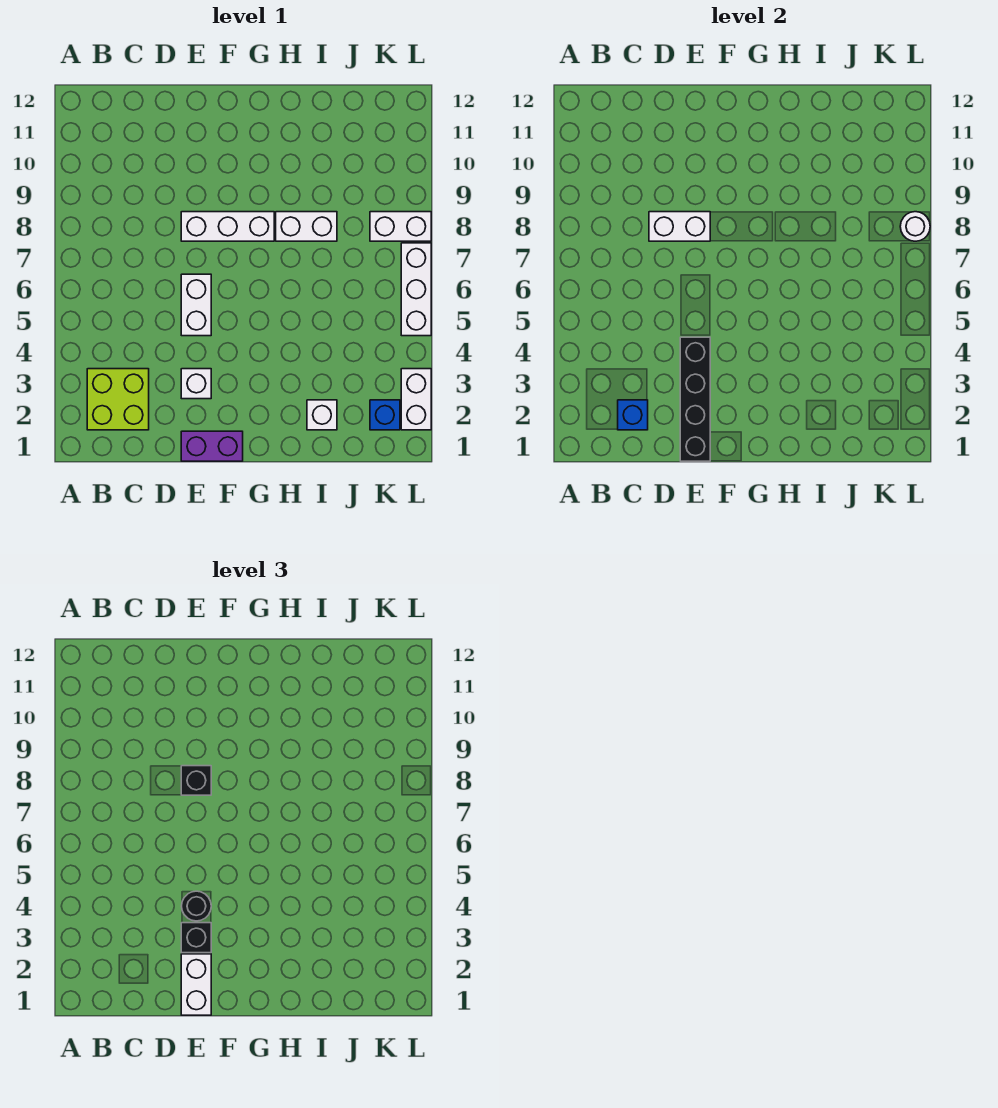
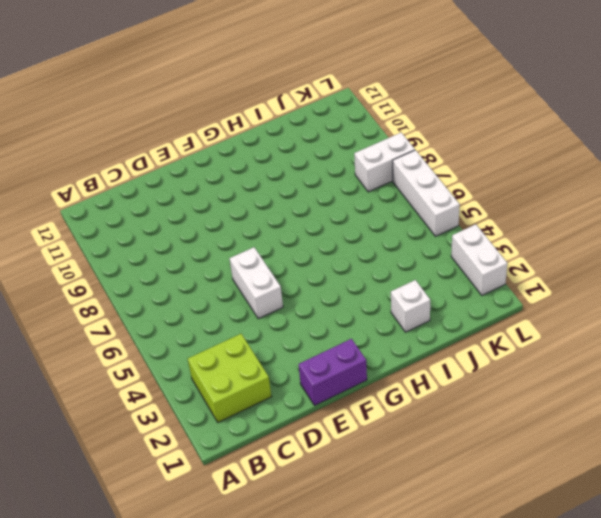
none -> white brick E3 level 1
none -> white brick E8:G8 level 1
none -> white brick H8:I8 level 1

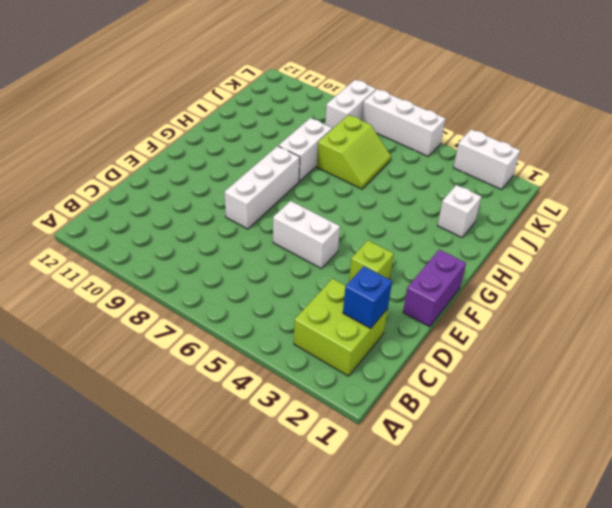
lime brick E3 level 1 -> white brick E3 level 1
lime slope I6:J7 level 1 top 7 -> none
none -> blue brick K2 level 1
none -> white brick D8:E8 level 2
none -> black brick E1:E4 level 2

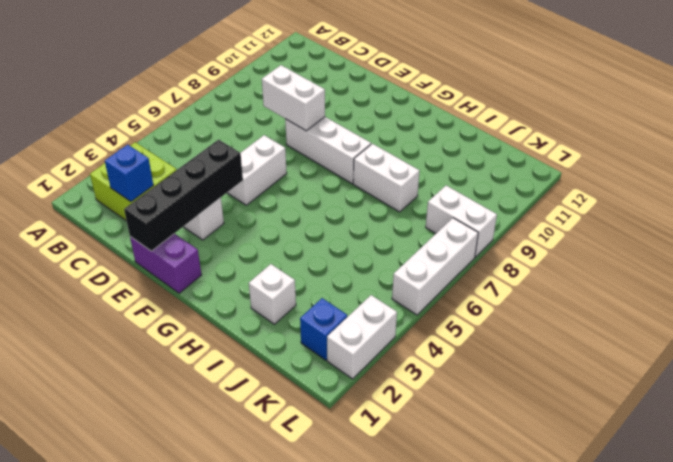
none -> white round brick L8 level 2
none -> white brick E1:E2 level 3
none -> black brick E3 level 3

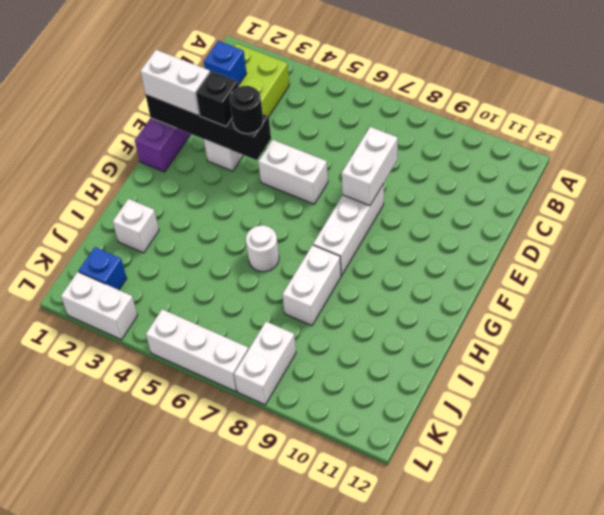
white round brick H6 level 1 -> white round brick L8 level 2
none -> black brick E8 level 3

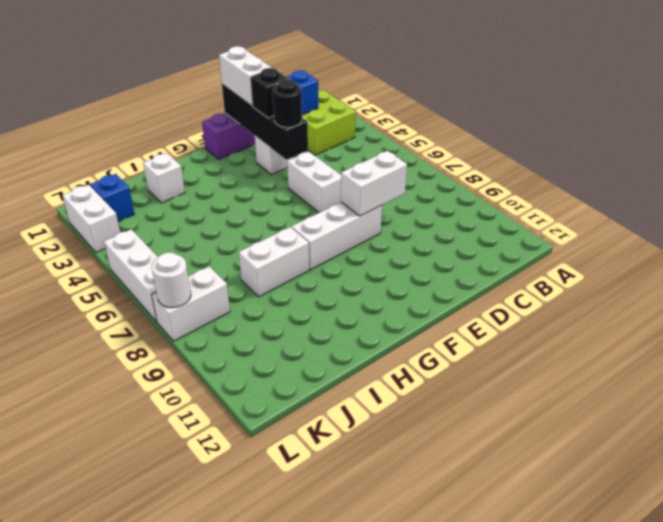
none -> black brick E8 level 3

